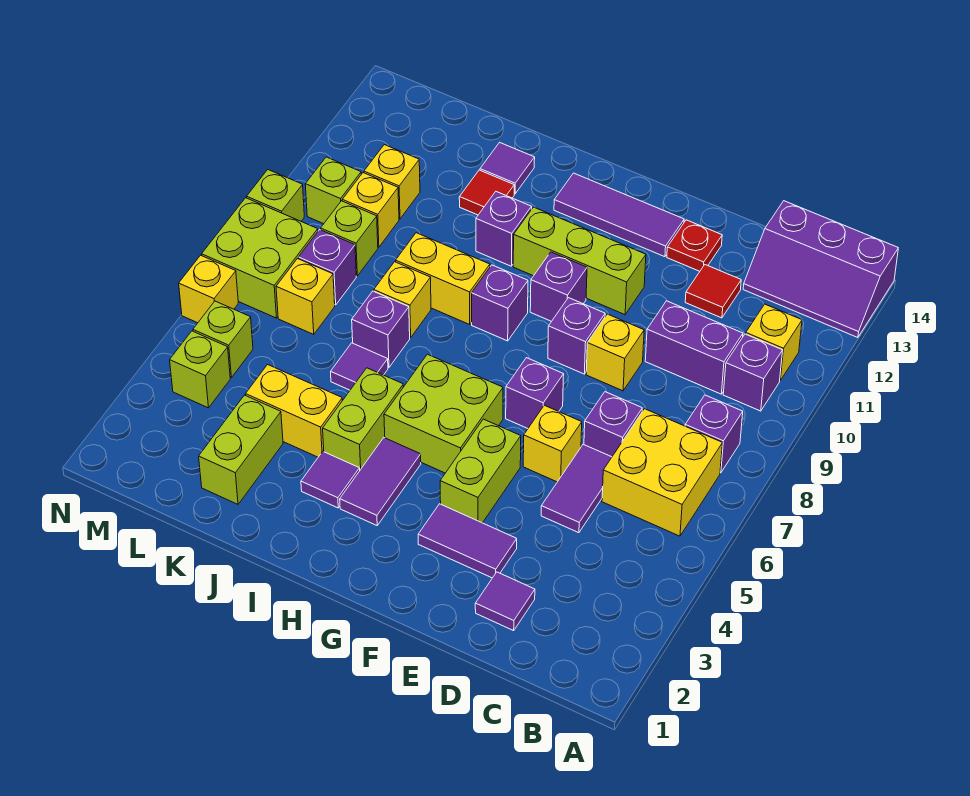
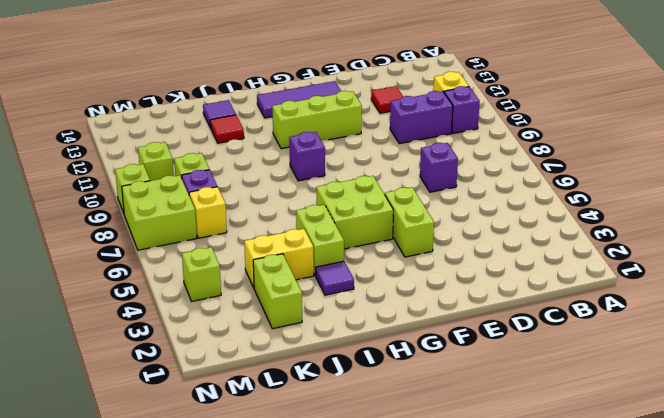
none -> purple slope A13:C14 level 1 top 14
none -> yellow brick B6:C7 level 1
none -> purple brick B8 level 1
none -> purple tile D2 level 1

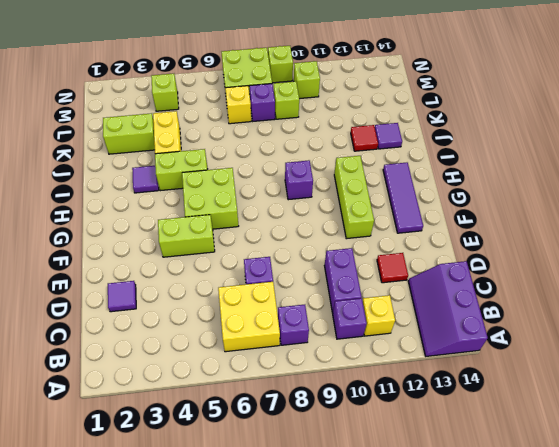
none -> purple tile D5:D6 level 1
none -> purple tile E3:F3 level 1
none -> yellow brick E6 level 1
none -> yellow brick E9 level 1

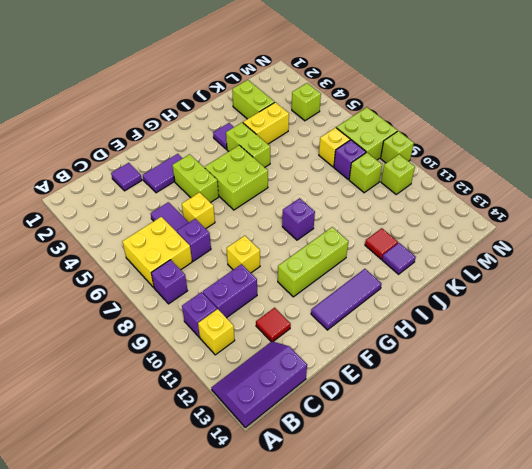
none -> red plate E13 level 1
none -> purple brick F7 level 1
none -> purple brick F9 level 1
none -> purple brick G10 level 1

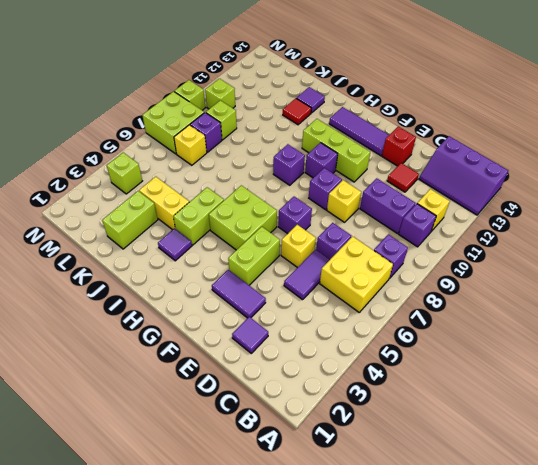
red brick E13 level 1 -> red plate E13 level 1
none -> purple tile H3:H4 level 1
none -> yellow brick I9:J9 level 1
none -> purple brick I11 level 1
none -> purple tile J6 level 1

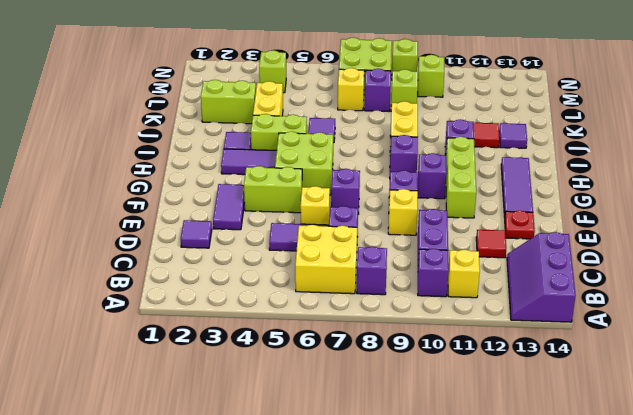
none -> purple brick J7 level 1
none -> yellow brick J8 level 1
none -> yellow brick L10 level 1
none -> yellow brick L11 level 1

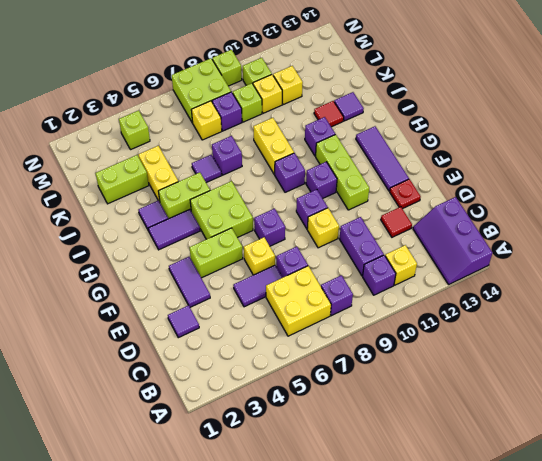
none -> yellow brick J8 level 1
none -> lime brick M5 level 1
none -> yellow brick N6 level 1

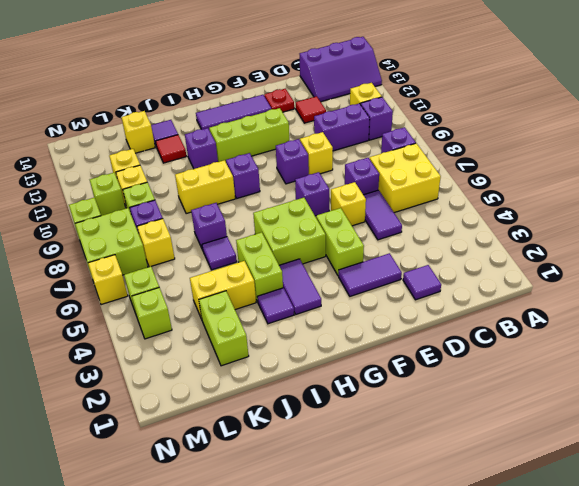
yellow brick K13 level 1 -> yellow brick J8 level 1
none -> purple brick G10 level 1

